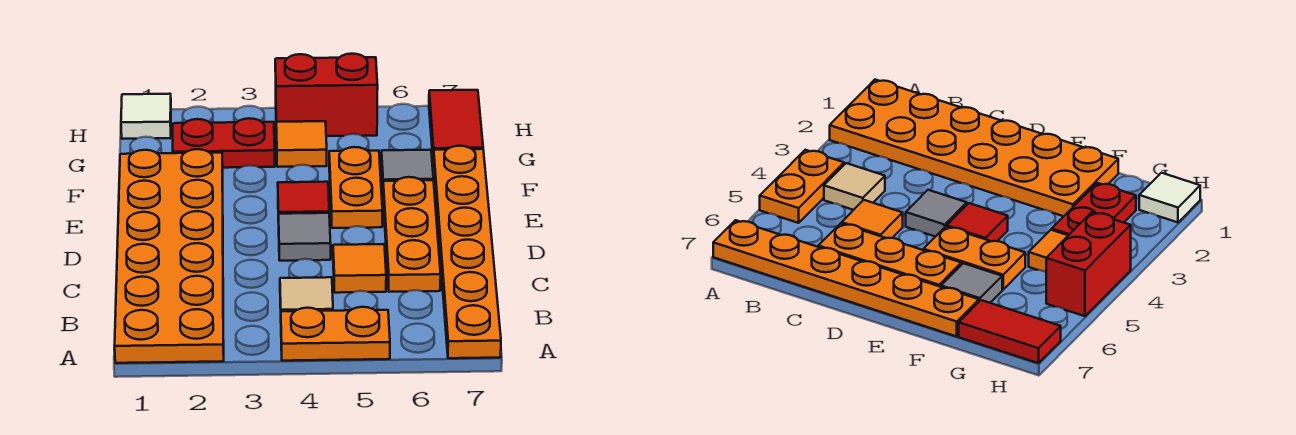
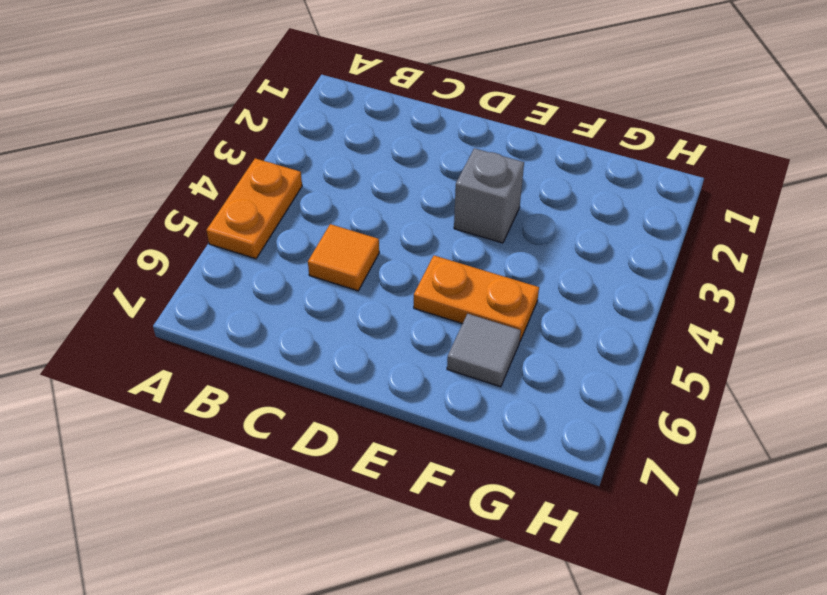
grey brick E3 level 1 -> none
none -> orange plate A1:F2 level 1
none -> orange plate A7:F7 level 1
none -> tan tile B4 level 1

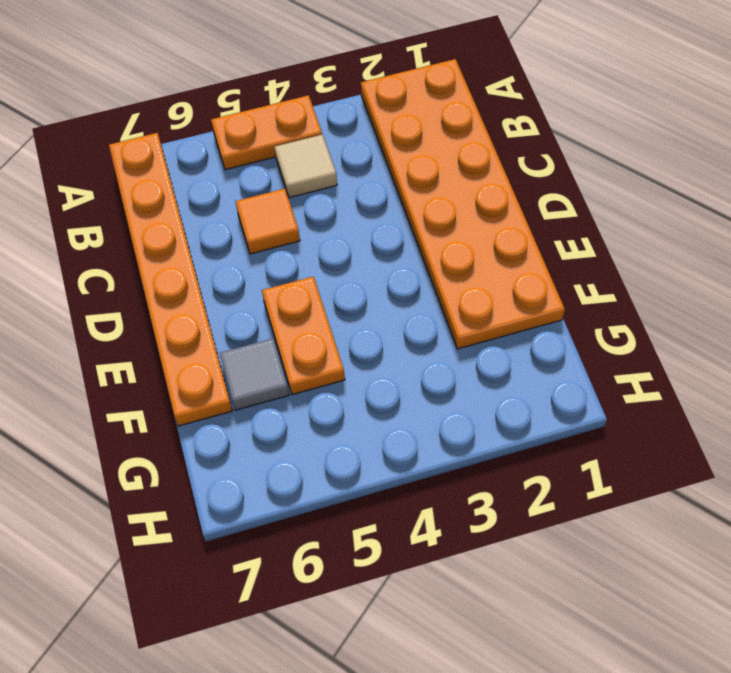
none -> orange plate C6:E6 level 1
none -> grey tile D4 level 1
none -> red tile E4 level 1

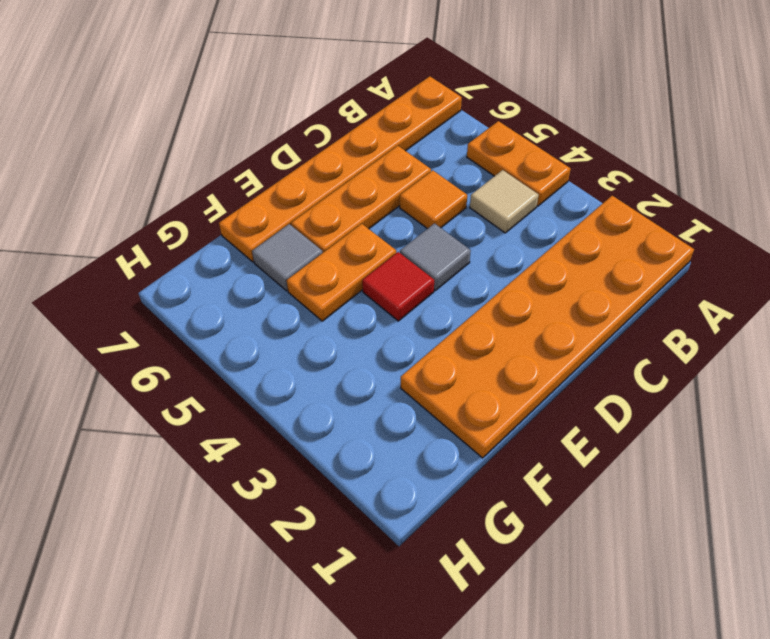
none -> red plate G2:G3 level 1
none -> orange tile G4 level 1
none -> red tile G7:H7 level 1

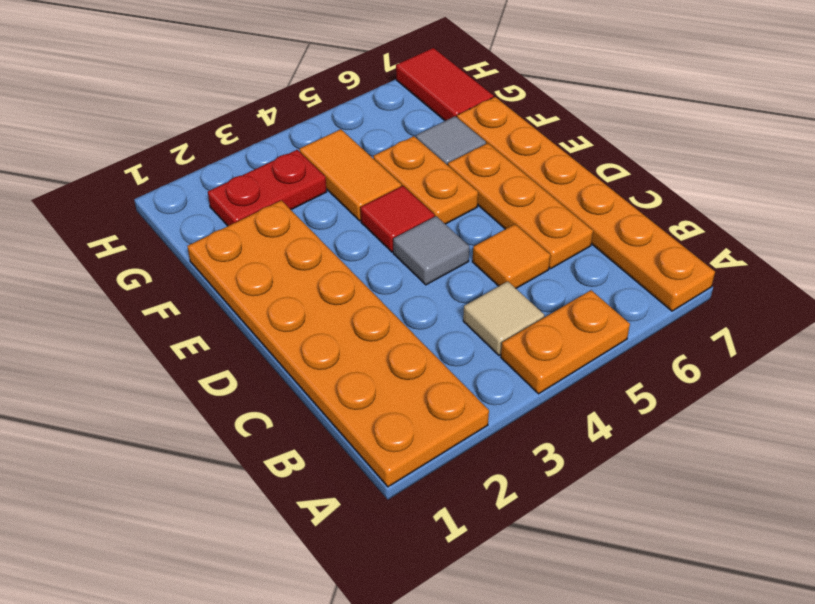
orange tile F4:G4 level 1 -> orange tile G4 level 1
none -> white tile H1 level 1
none -> red brick H4:H5 level 1

